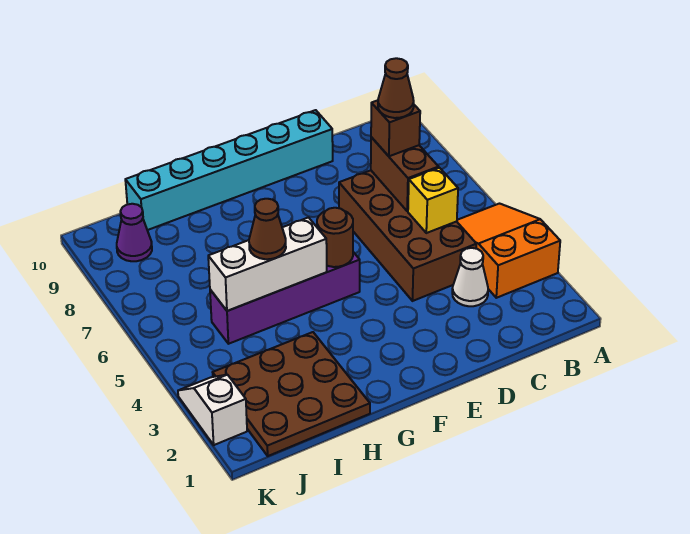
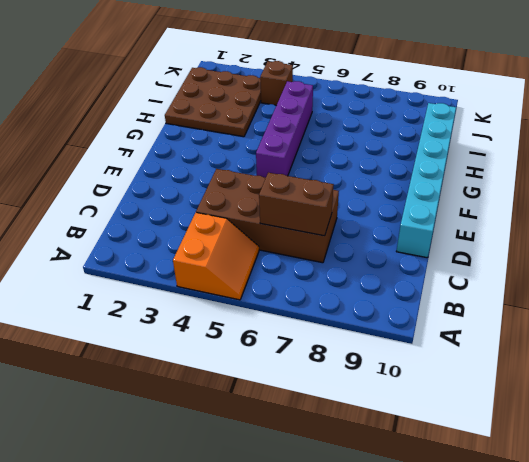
orange slope A4:B5 level 1 top 4 -> orange slope A3:B5 level 1 top 3
brown brick J4 level 1 -> brown brick C7 level 3
none -> white cone C3 level 1
none -> purple cone J9 level 1
none -> white slope K2:K3 level 1 top 2

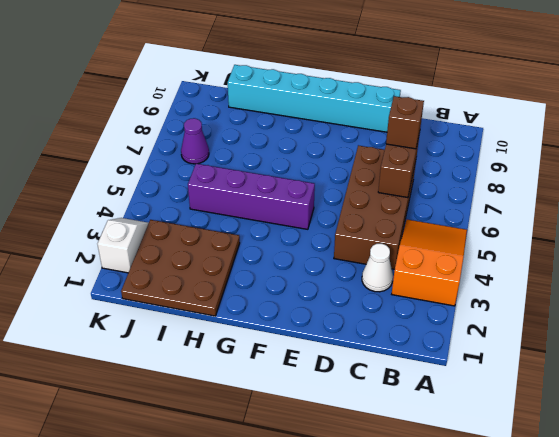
purple cone J7 level 1 -> purple cone J9 level 1
none -> yellow brick C5 level 2
none -> brown round brick F5 level 2
none -> white brick G5:I5 level 2

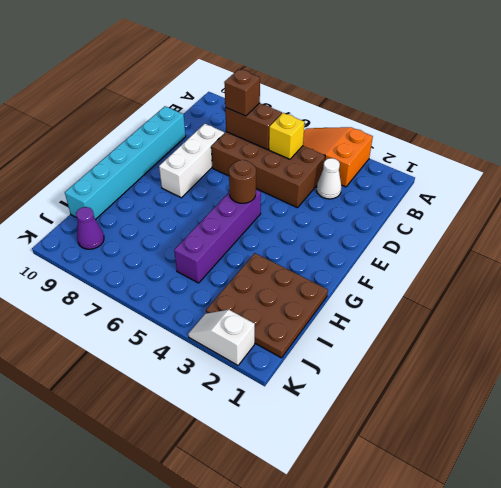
white brick D8:F8 level 1 -> white brick G5:I5 level 2
none -> brown cone H5 level 3
none -> brown cone C7 level 4

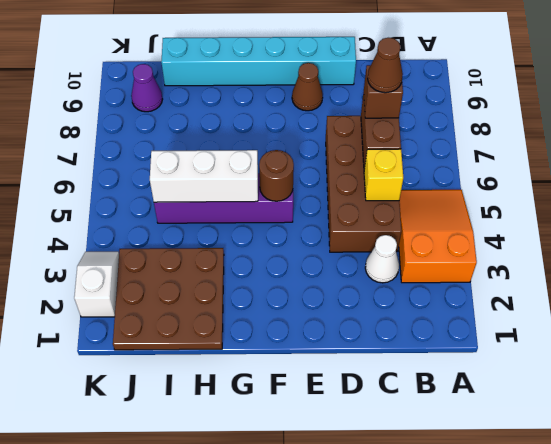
brown cone E9 level 1 -> brown cone H5 level 3

